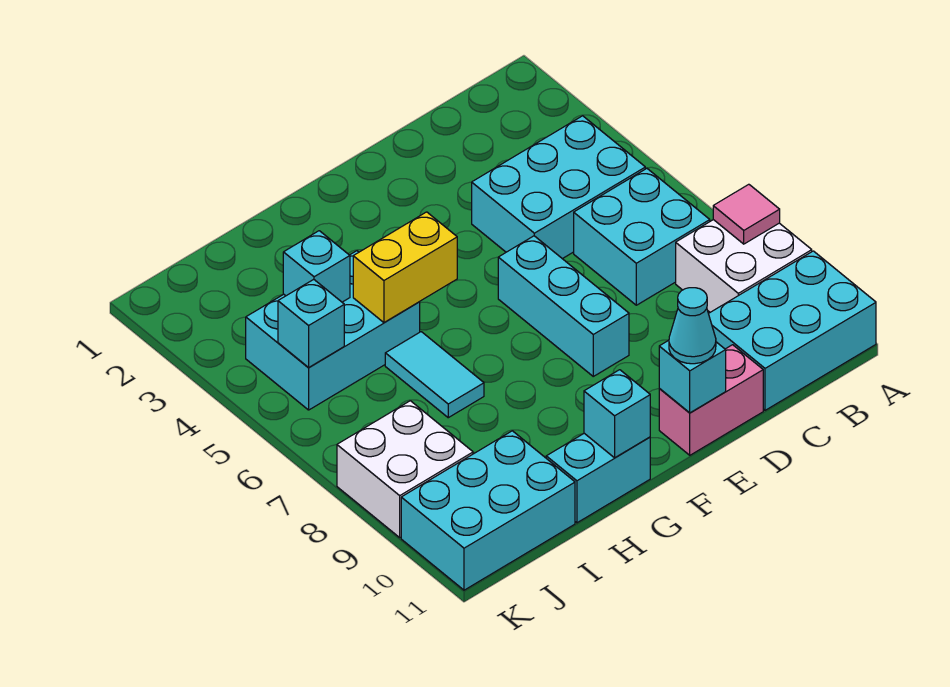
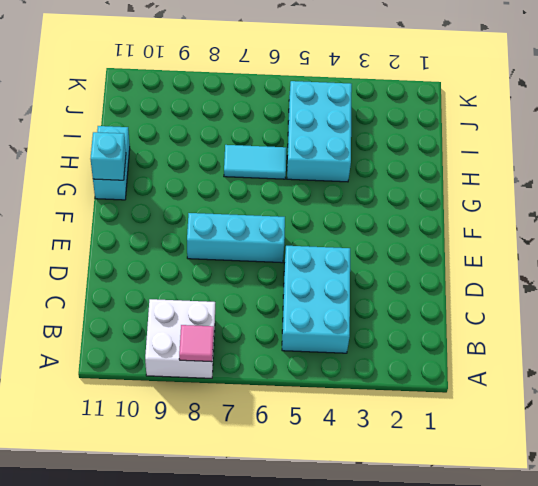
none -> cyan brick A10:C11 level 1
none -> cyan brick B6:C7 level 1
none -> pink brick D11:E11 level 1

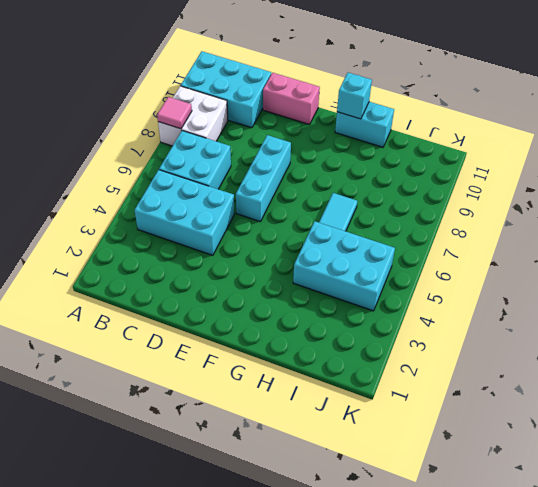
none -> cyan brick I10:K11 level 1
none -> white brick J8:K9 level 1
none -> cyan brick E11 level 2

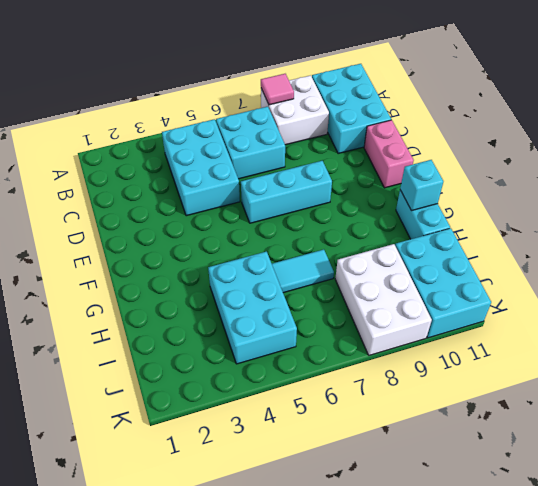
white brick I8:K9 level 1 -> white brick J8:K9 level 1
none -> cyan brick E11 level 2
none -> yellow brick G5:H5 level 2
none -> cyan brick I4 level 2

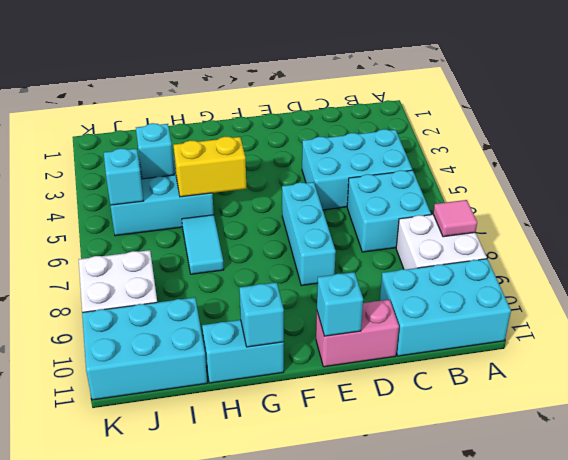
none -> cyan cone E11 level 3

